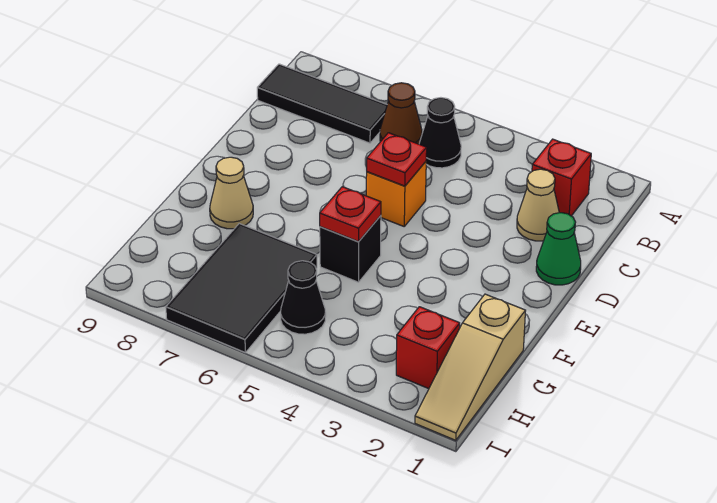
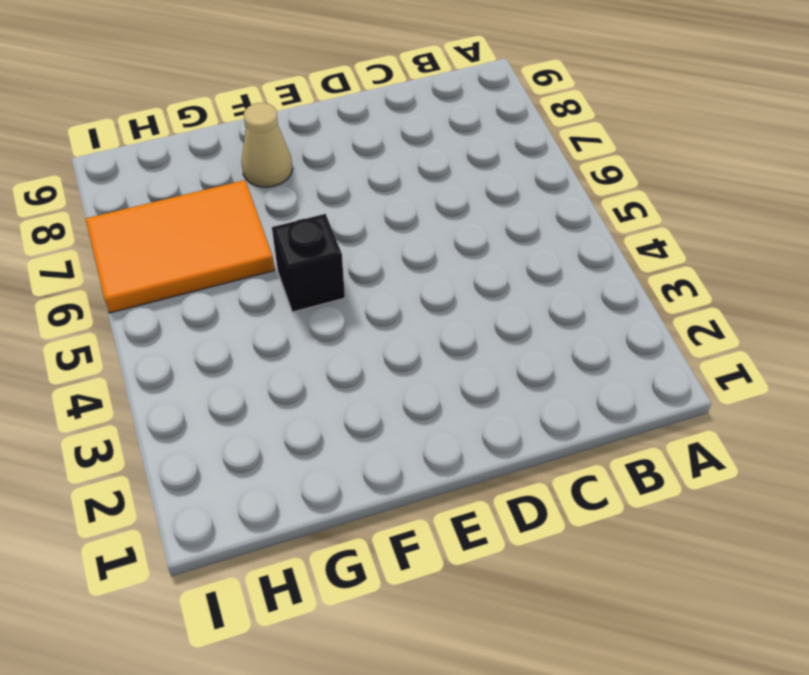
orange tile G6:I7 level 1 -> black tile G6:I7 level 1
none -> red brick B2 level 1
none -> black cone B5 level 1
none -> brown cone B6 level 1

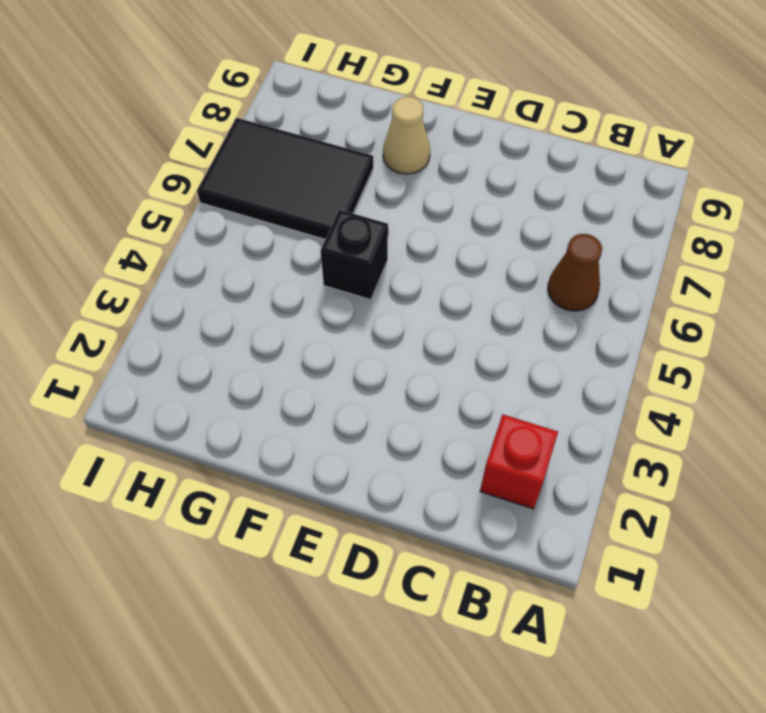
none -> black cone B5 level 1
none -> black tile B7:B9 level 1
none -> tan cone C2 level 1

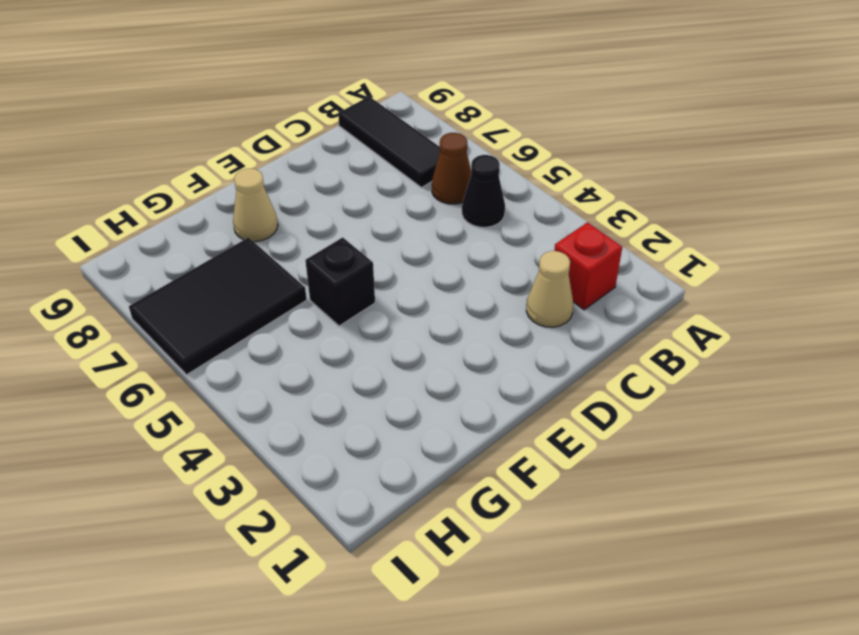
none -> green cone D1 level 1
none -> orange brick D5 level 1
none -> tan slope G1:I1 level 1 top G

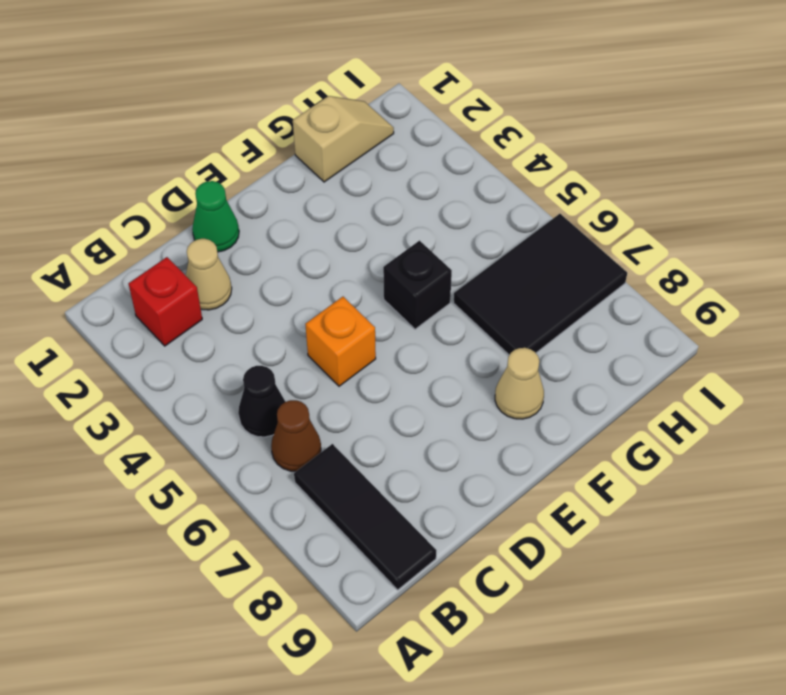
tan slope G1:H1 level 1 top G -> tan slope G1:I1 level 1 top G
none -> red brick H2 level 1
none -> black cone H5 level 1
none -> red plate D5 level 2

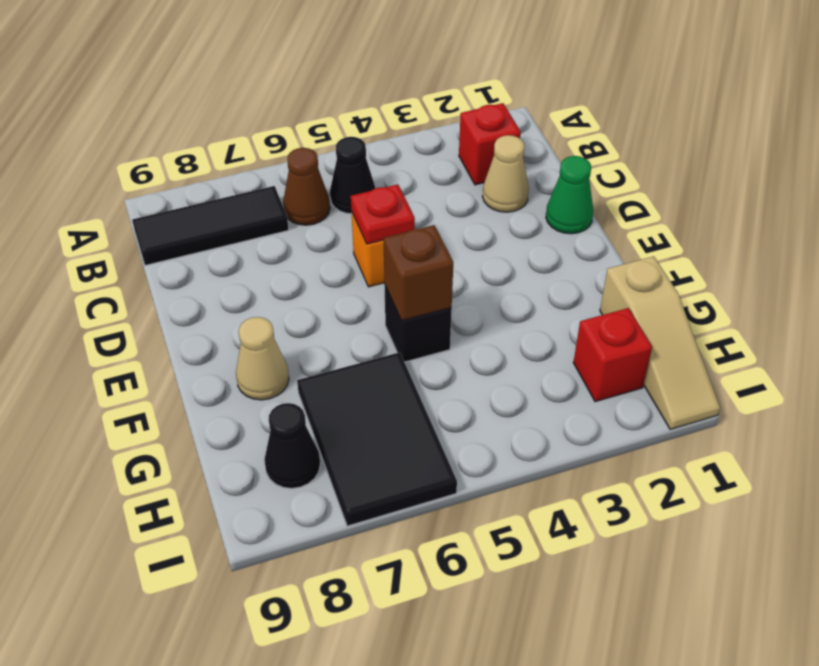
brown brick F5 level 2 -> red plate F5 level 2
black cone H8 level 1 -> black cone H5 level 1

